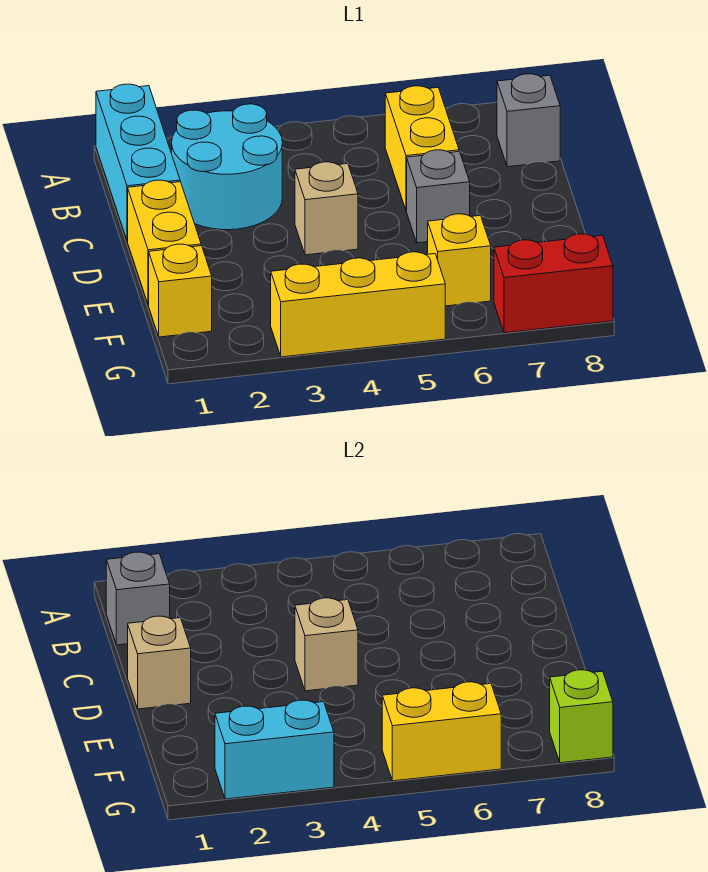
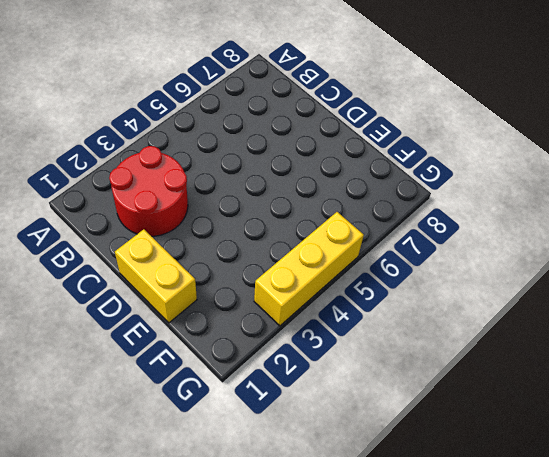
red round brick B2:C3 level 1 -> cyan round brick B2:C3 level 1
none -> cyan brick A1:C1 level 1
none -> yellow brick B6:C6 level 1
none -> grey brick B8 level 1

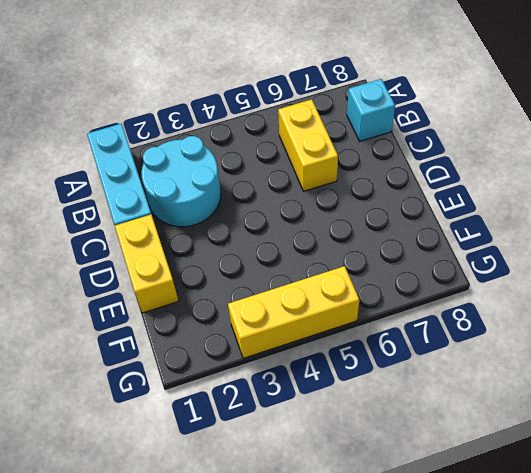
cyan brick B8 level 1 -> grey brick B8 level 1
none -> tan brick D4 level 1
none -> grey brick D6 level 1
none -> yellow brick F1 level 1

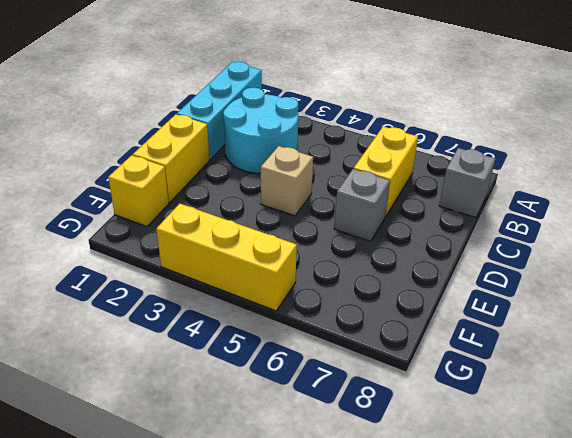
none -> yellow brick F6 level 1
none -> red brick G7:G8 level 1
none -> grey brick B1 level 2

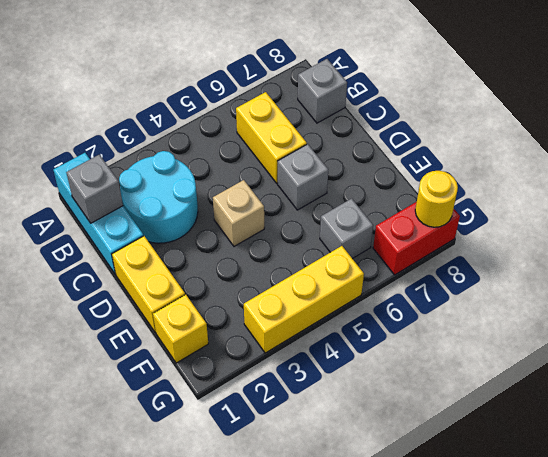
grey brick F6 level 1 -> yellow brick F6 level 1
yellow round brick G8 level 2 -> lime brick G8 level 2
none -> tan brick D1 level 2
none -> tan brick D4 level 2
none -> cyan brick G2:G3 level 2

